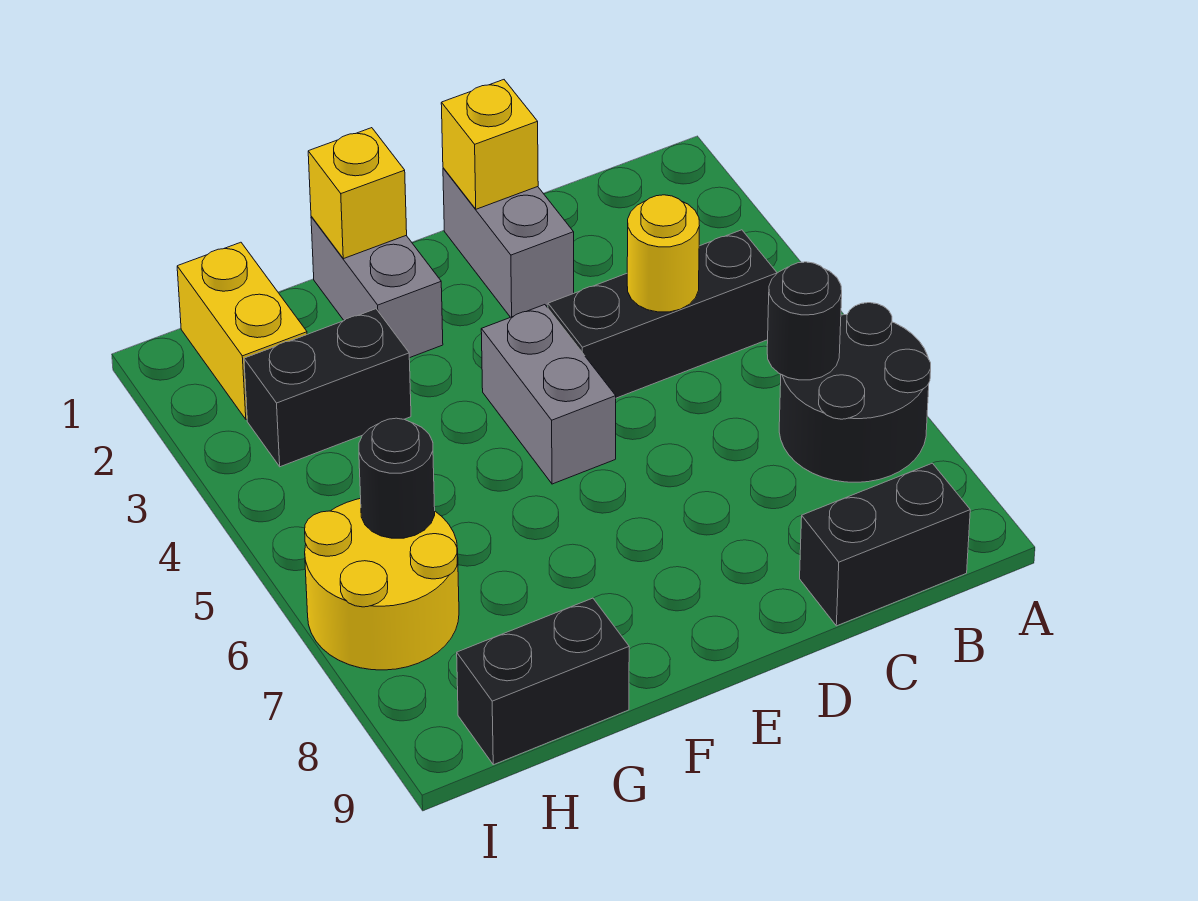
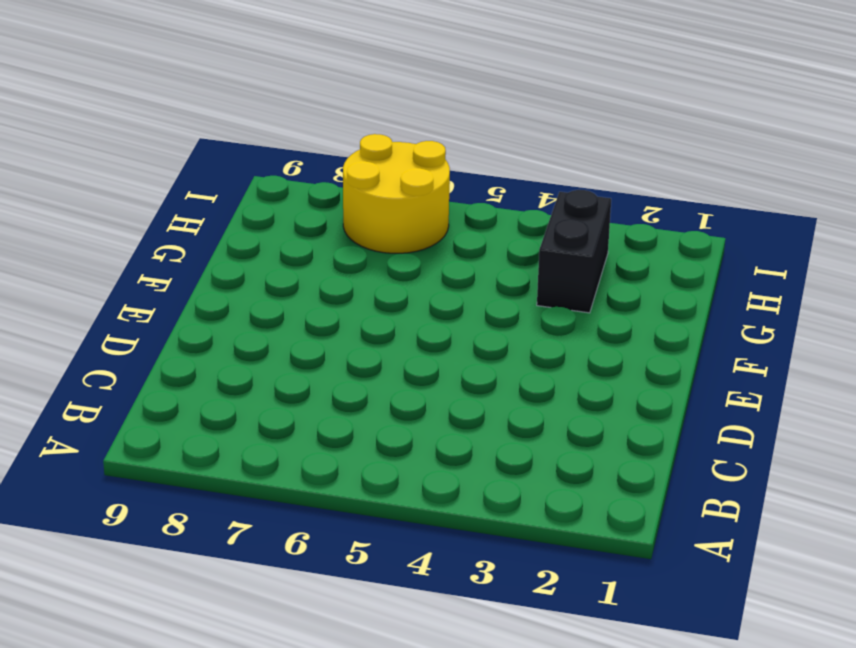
none -> black round brick A6:B7 level 1
none -> black brick B4:D4 level 1
none -> black brick B9:C9 level 1

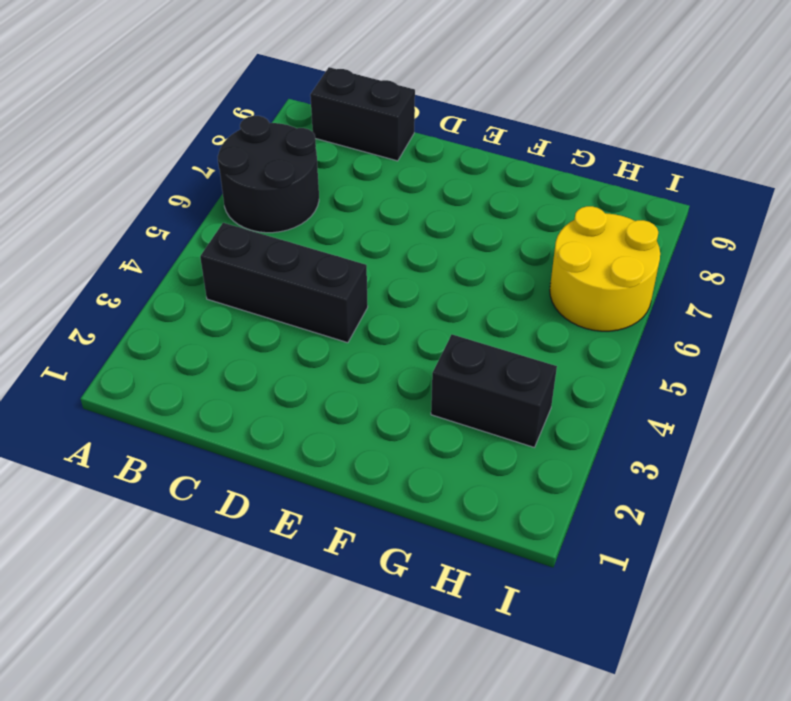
none -> grey brick D1:D2 level 1
none -> grey brick E4:E5 level 1
none -> grey brick F1:F2 level 1

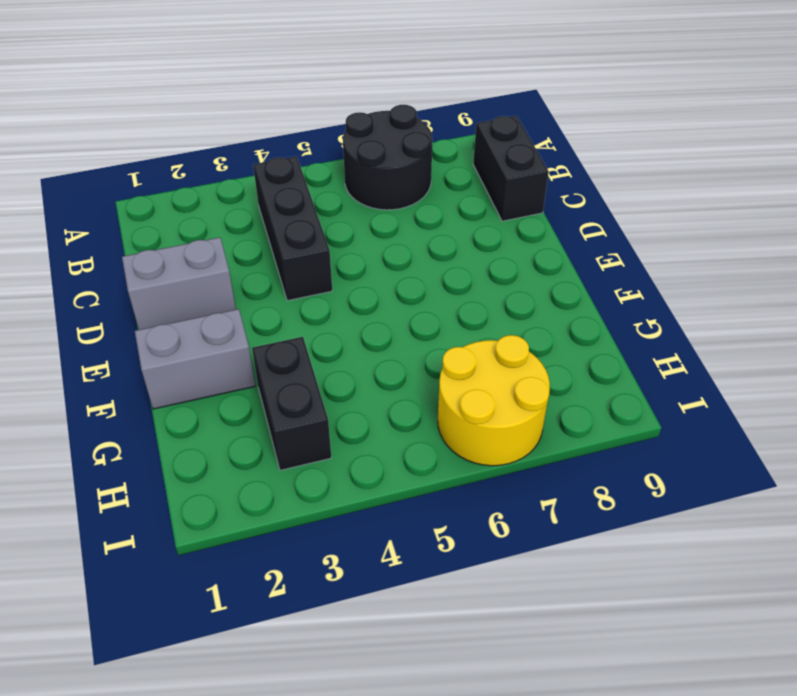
none -> grey brick E4:E5 level 1
none -> black brick G9:H9 level 1
none -> yellow brick H1:H2 level 1

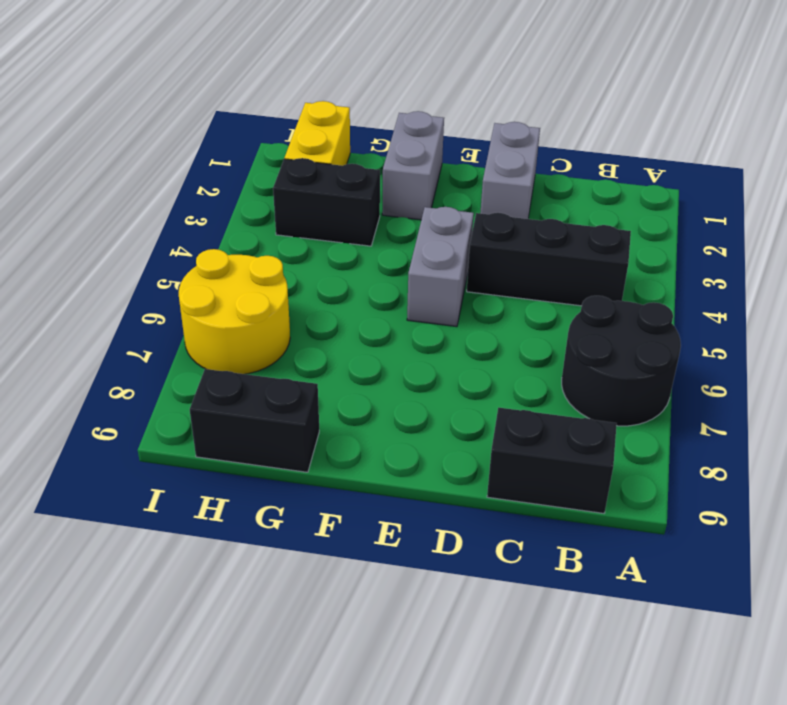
none -> black round brick B6 level 2
none -> yellow round brick C4 level 2
none -> yellow brick D1 level 2

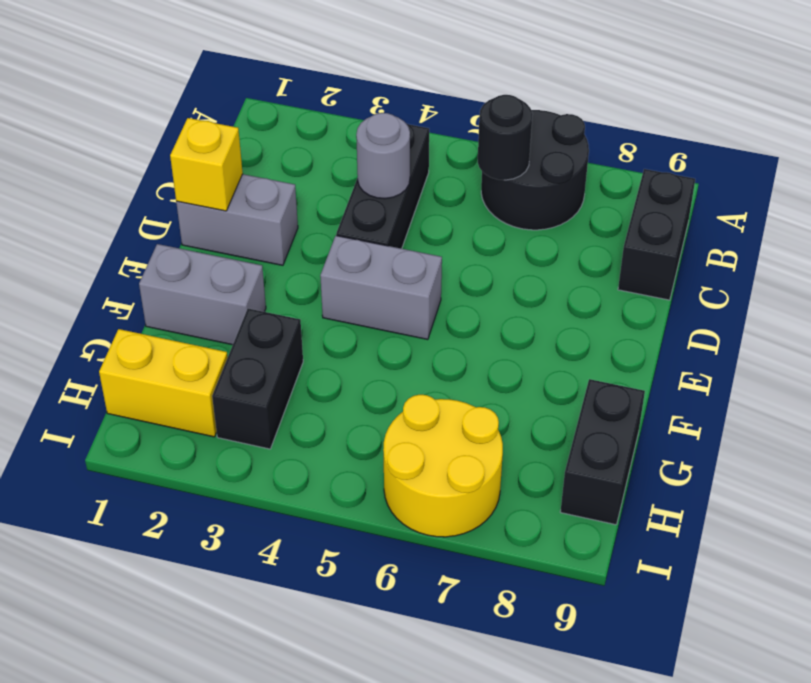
grey round brick C4 level 2 -> yellow round brick C4 level 2
none -> yellow brick F1 level 2
none -> black round brick H6 level 2

